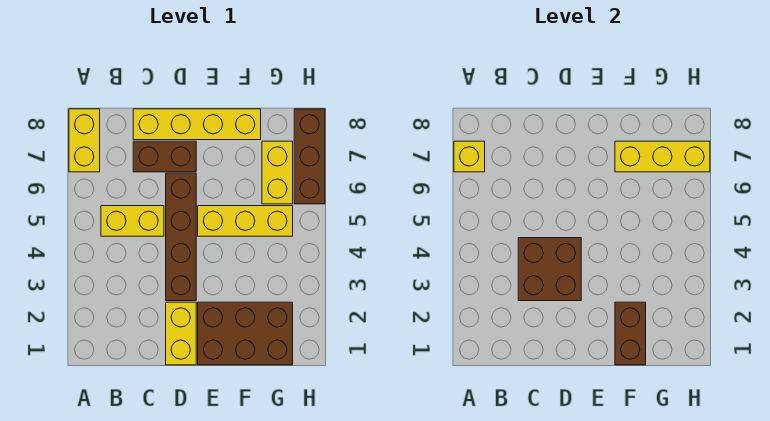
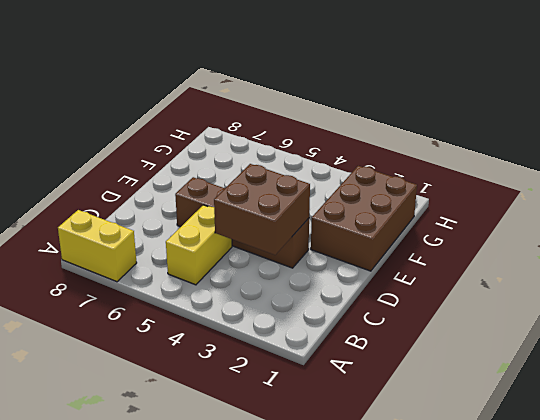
none -> brown brick C7:D7 level 1
none -> yellow brick C8:F8 level 1
none -> yellow brick D1:D2 level 1

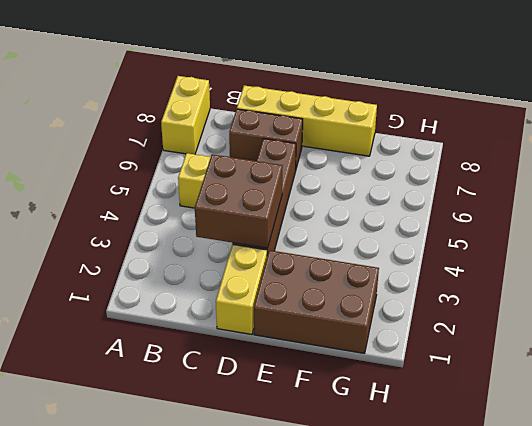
none -> yellow brick E5:G5 level 1
none -> yellow brick G6:G7 level 1
none -> brown brick H6:H8 level 1

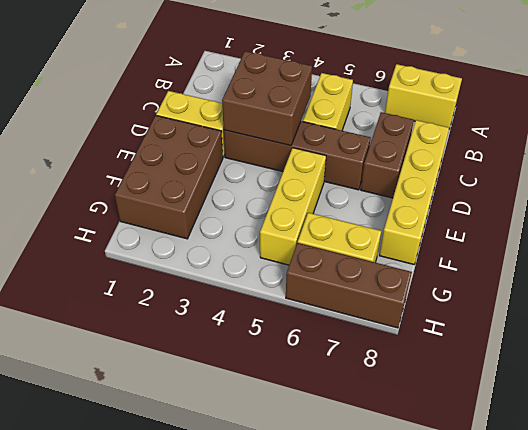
none -> yellow brick A7 level 2
none -> brown brick F1:F2 level 2
none -> yellow brick F7:H7 level 2

